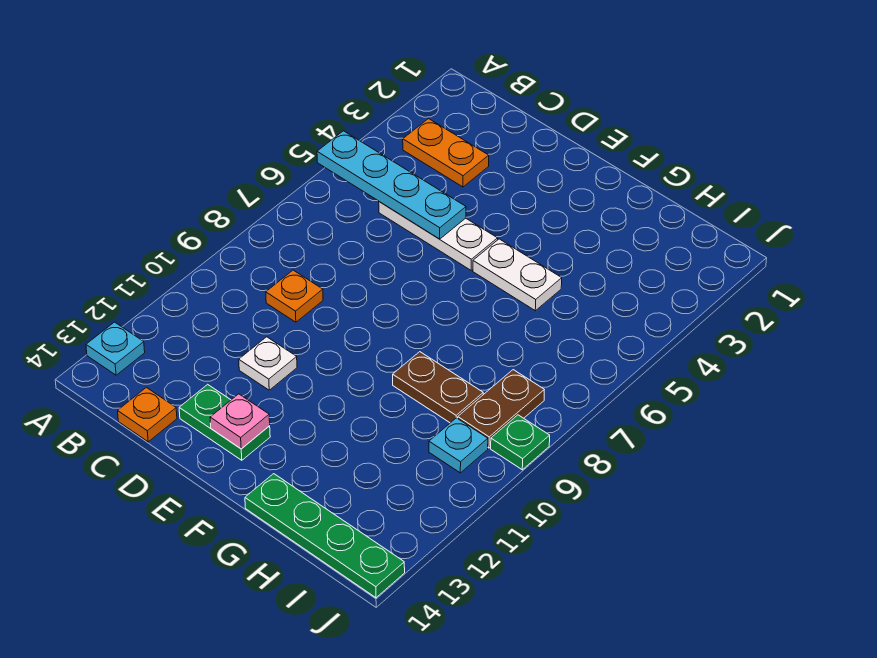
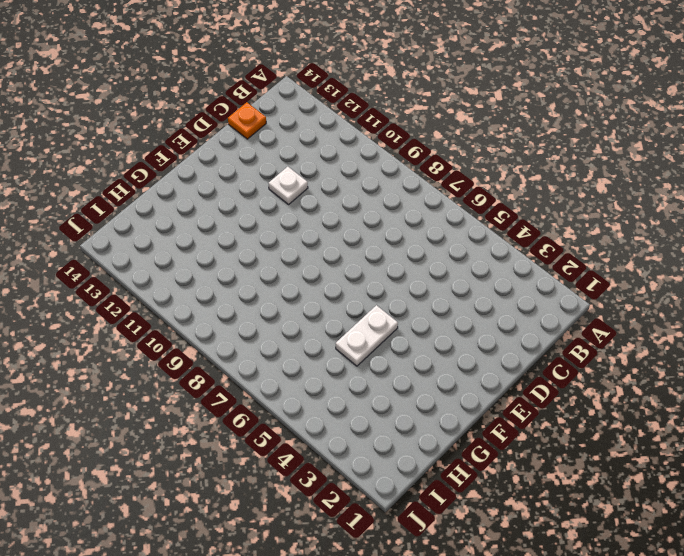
none -> cyan plate A13 level 1
none -> orange plate B3:C3 level 1
none -> white plate C5:E5 level 1

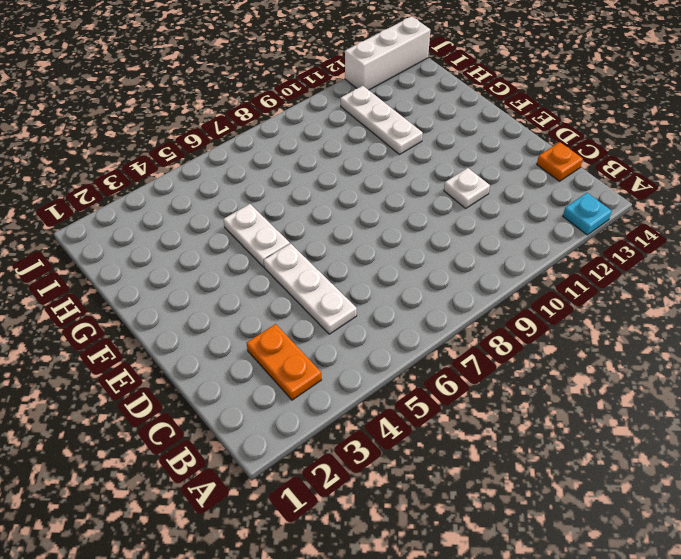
white plate G11:I11 level 1 -> none
white brick J12:J14 level 1 -> green plate G14:J14 level 1
none -> orange plate C9 level 1
none -> green plate D13:E13 level 1
none -> brown plate G9:H9 level 1

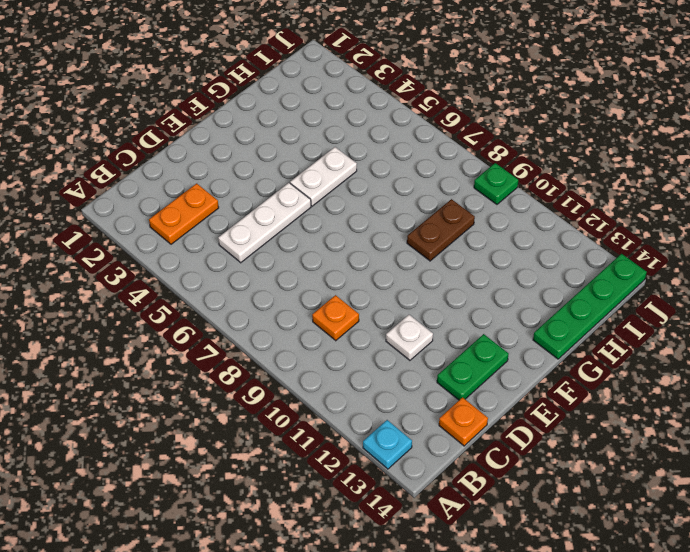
none -> brown plate I8:I9 level 1
none -> cyan plate I10 level 1
none -> cyan plate A5:D5 level 2

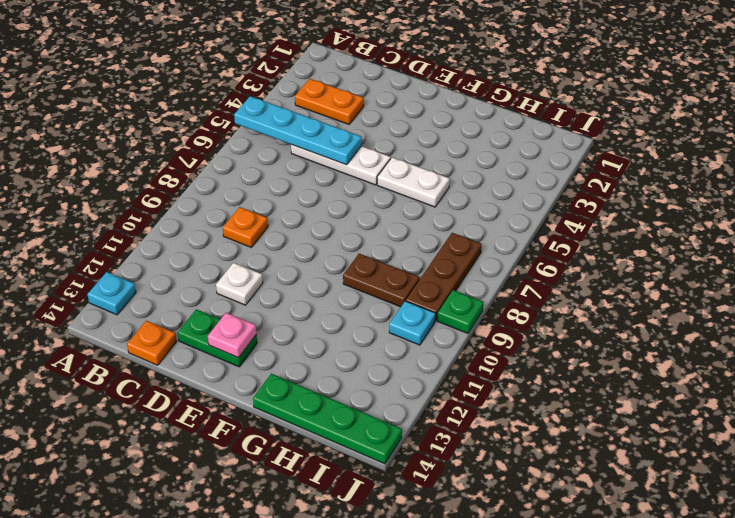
brown plate I7:I9 level 1 -> brown plate I8:I9 level 1

